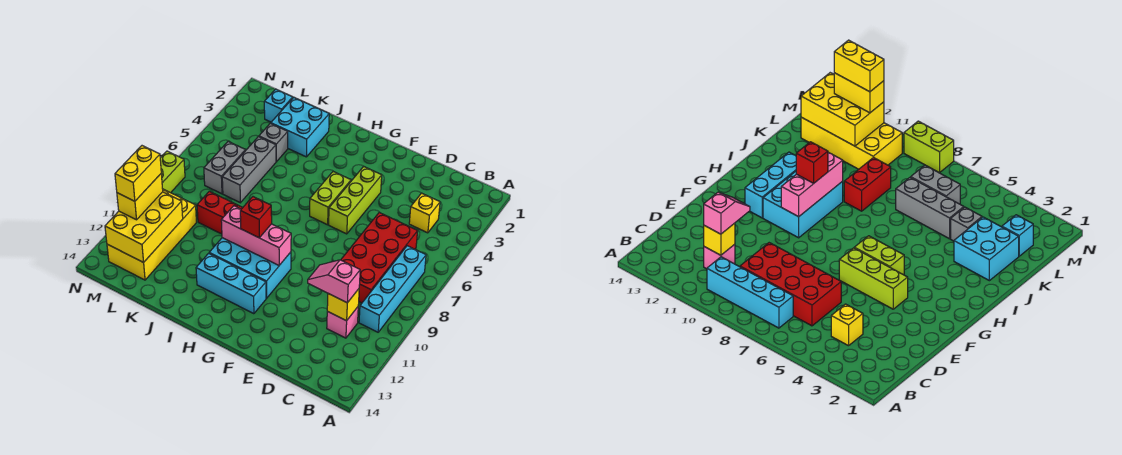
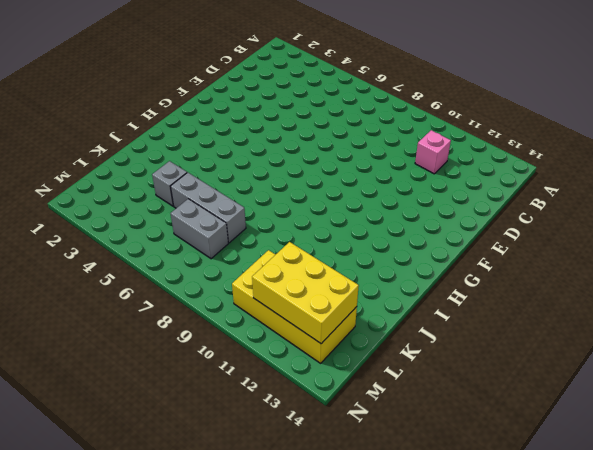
none -> cyan brick B7:B10 level 1
none -> yellow brick C4 level 1
none -> red brick C6:D9 level 1

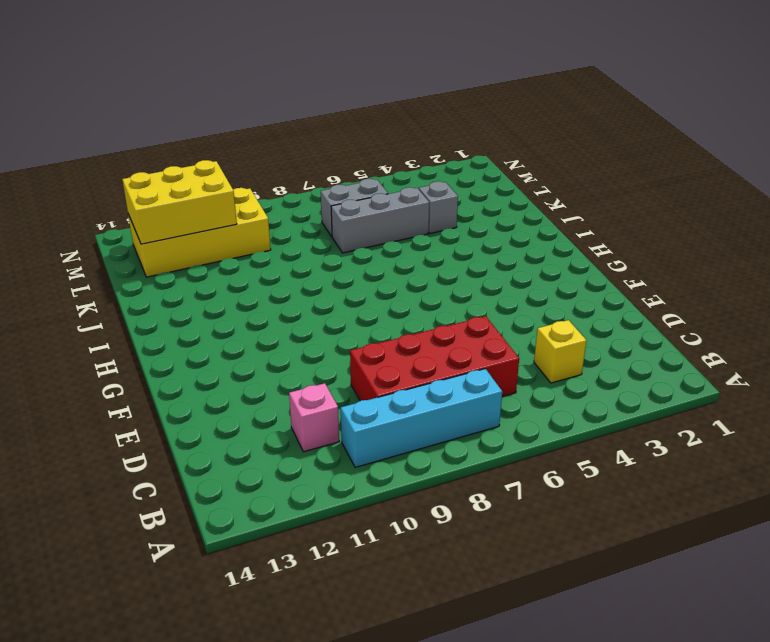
none -> lime brick F4:F6 level 1
none -> lime brick G5:G6 level 1
none -> cyan brick G10:I11 level 1

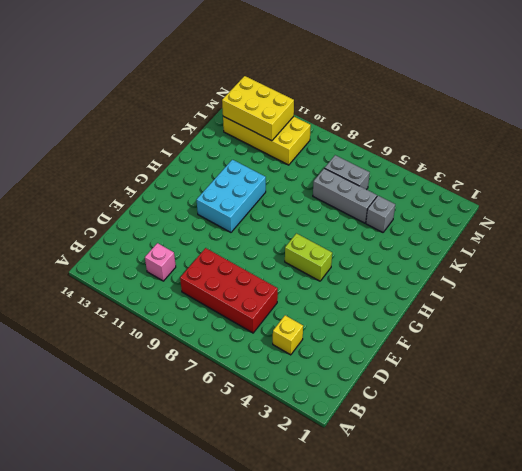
none -> cyan brick B7:B10 level 1
none -> lime brick F4:F6 level 1
none -> cyan brick G12:I12 level 1

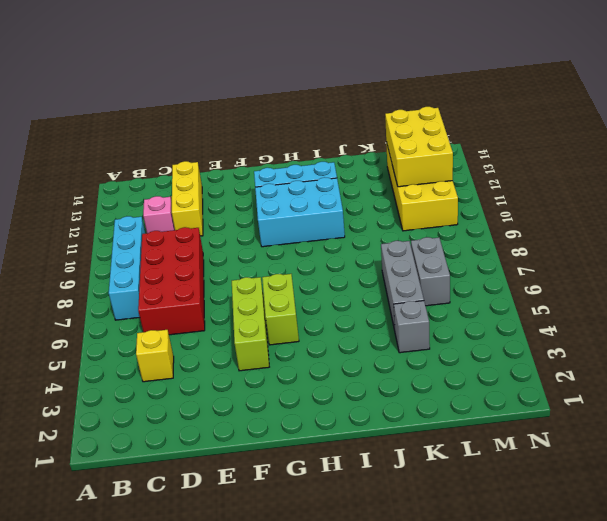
yellow brick D11:D13 level 1 -> none
none -> cyan brick J2:K3 level 1
none -> red brick J9:K9 level 1
none -> cyan brick L2 level 1

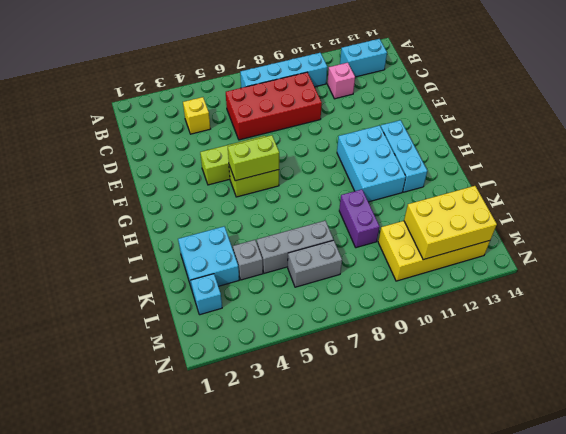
cyan brick B12:B13 level 1 -> none
lime brick G5:G6 level 2 -> lime brick N8:N9 level 1
purple brick J9:K9 level 1 -> red brick J9:K9 level 1
none -> yellow brick C11 level 2
none -> pink brick G10:I10 level 2
none -> pink slope C11:D11 level 3 top C

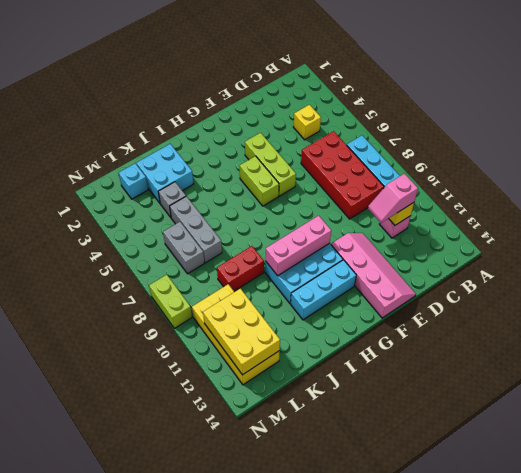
pink slope E11:F14 level 1 top F -> none
none -> red brick H10 level 3
none -> yellow brick M11:M12 level 3
none -> yellow brick M11:M12 level 4

